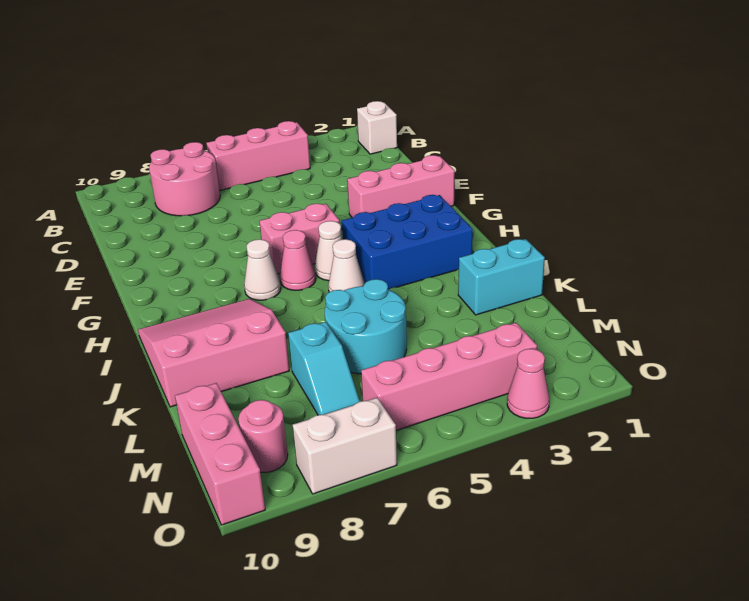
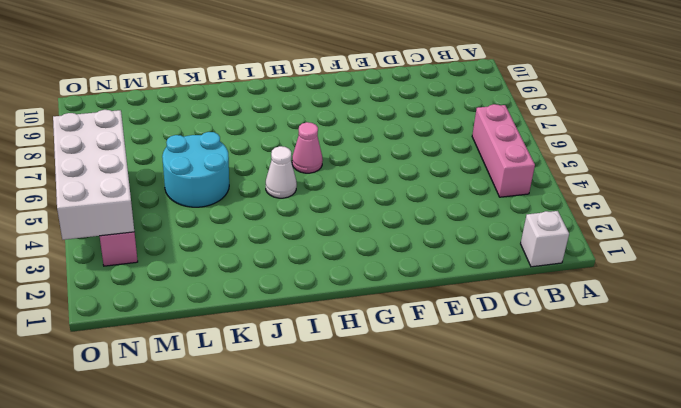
white brick N3:O6 level 2 -> none
none -> pink round brick B7:C8 level 1
none -> pink brick F1:F3 level 1
none -> pink brick G5:G6 level 1

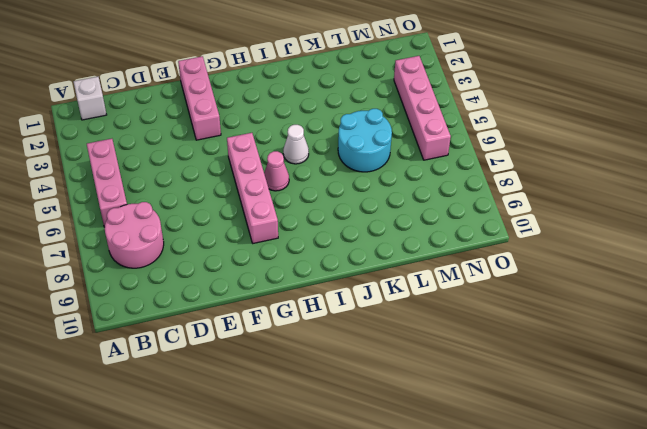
pink brick G5:G8 level 1 -> pink brick G5:G6 level 1
none -> blue brick H2:I4 level 1
none -> white cone H5 level 1
none -> white cone H7 level 1

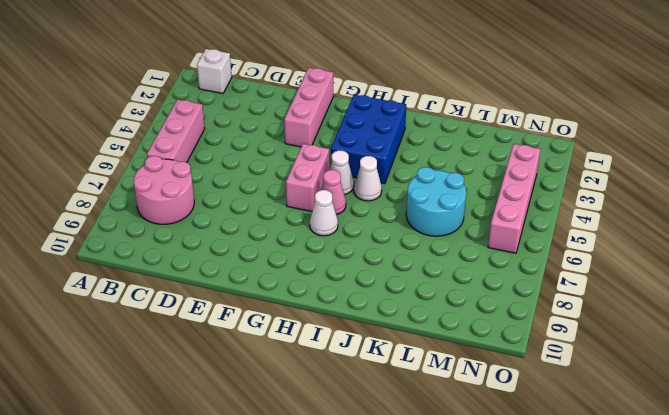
none -> pink slope I8:K10 level 1 top K
none -> cyan brick K1:K2 level 1
none -> cyan slope L7:M7 level 1 top L

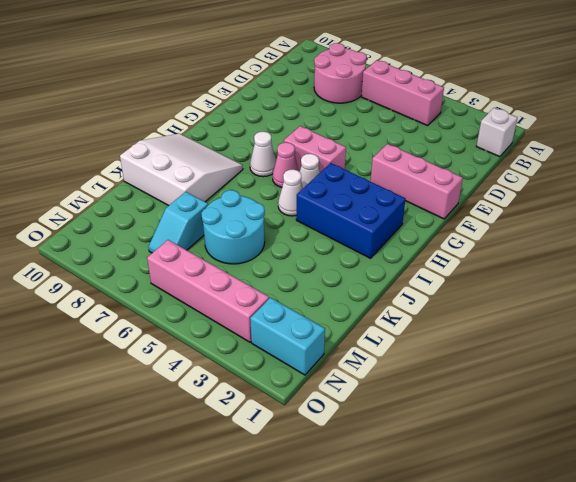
white slope I8:K10 level 1 top K -> pink slope I8:K10 level 1 top K
cyan brick N1:N2 level 1 -> cyan brick K1:K2 level 1
none -> pink brick M10:O10 level 1
none -> pink round brick N9 level 1
none -> pink cone O3 level 1

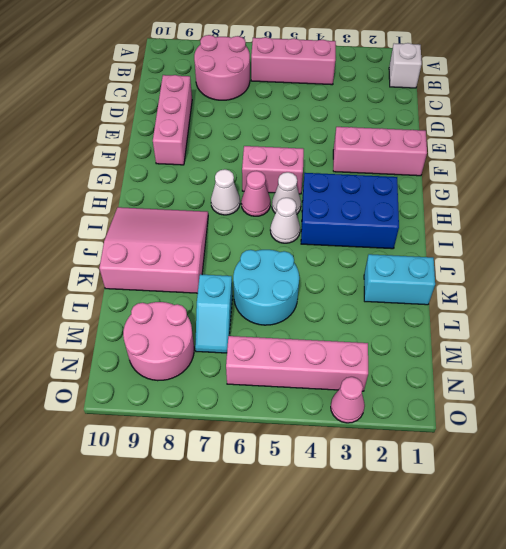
pink brick D9:F9 level 1 -> pink brick M10:O10 level 1
pink round brick M8:N9 level 1 -> pink round brick N9 level 1
none -> white brick O7:O8 level 1

